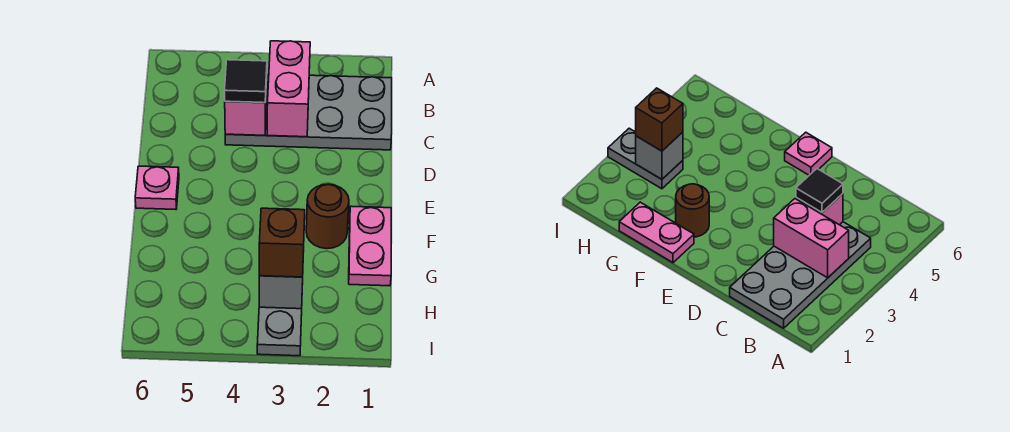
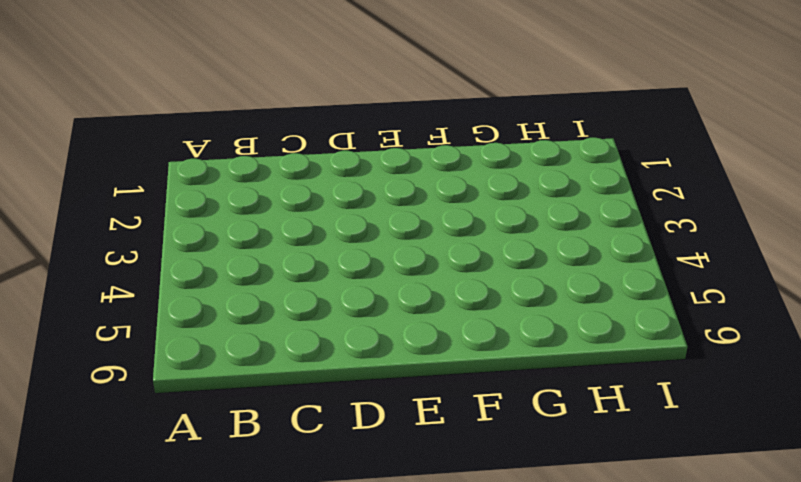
none -> grey plate B1:C4 level 1
none -> pink plate E6 level 1

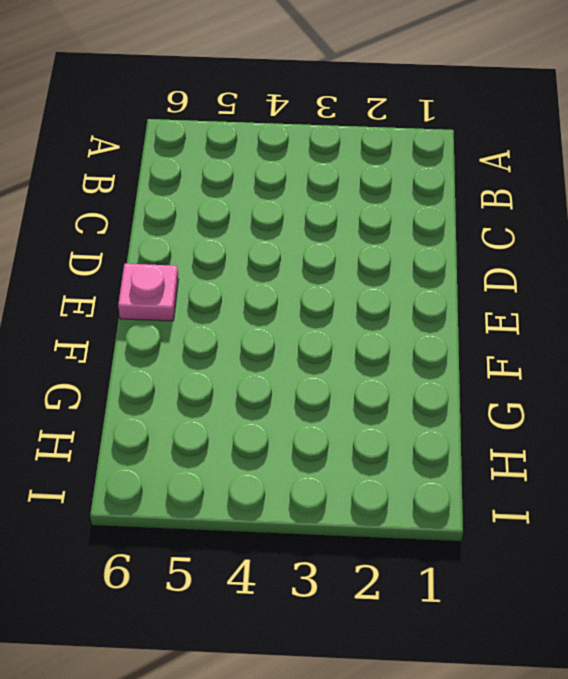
none -> grey plate B1:C4 level 1
none -> pink plate F1:G1 level 1

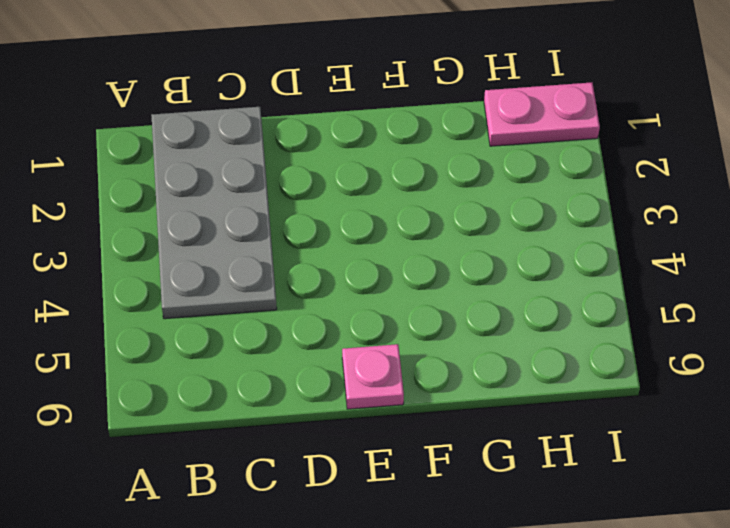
pink plate H1:I1 level 1 -> pink plate F1:G1 level 1
none -> brown round brick F2 level 1
none -> grey plate H3:I3 level 1

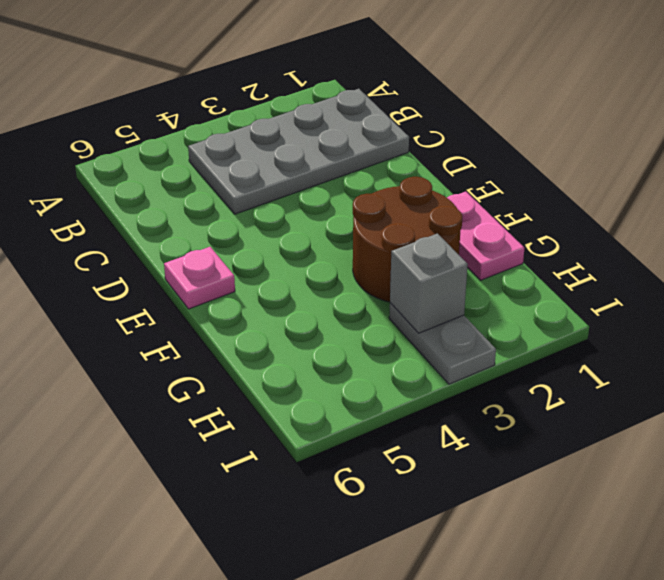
brown round brick F2:G3 level 1 -> brown round brick F2 level 1
none -> pink brick B3:C3 level 2
none -> pink brick C4 level 2

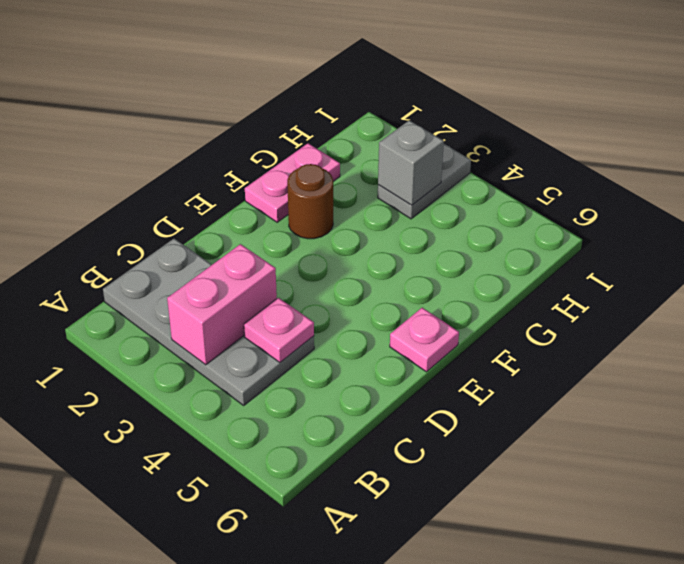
pink plate C4 level 2 -> pink brick C4 level 2
none -> black tile C4 level 3
none -> brown brick H3 level 3

